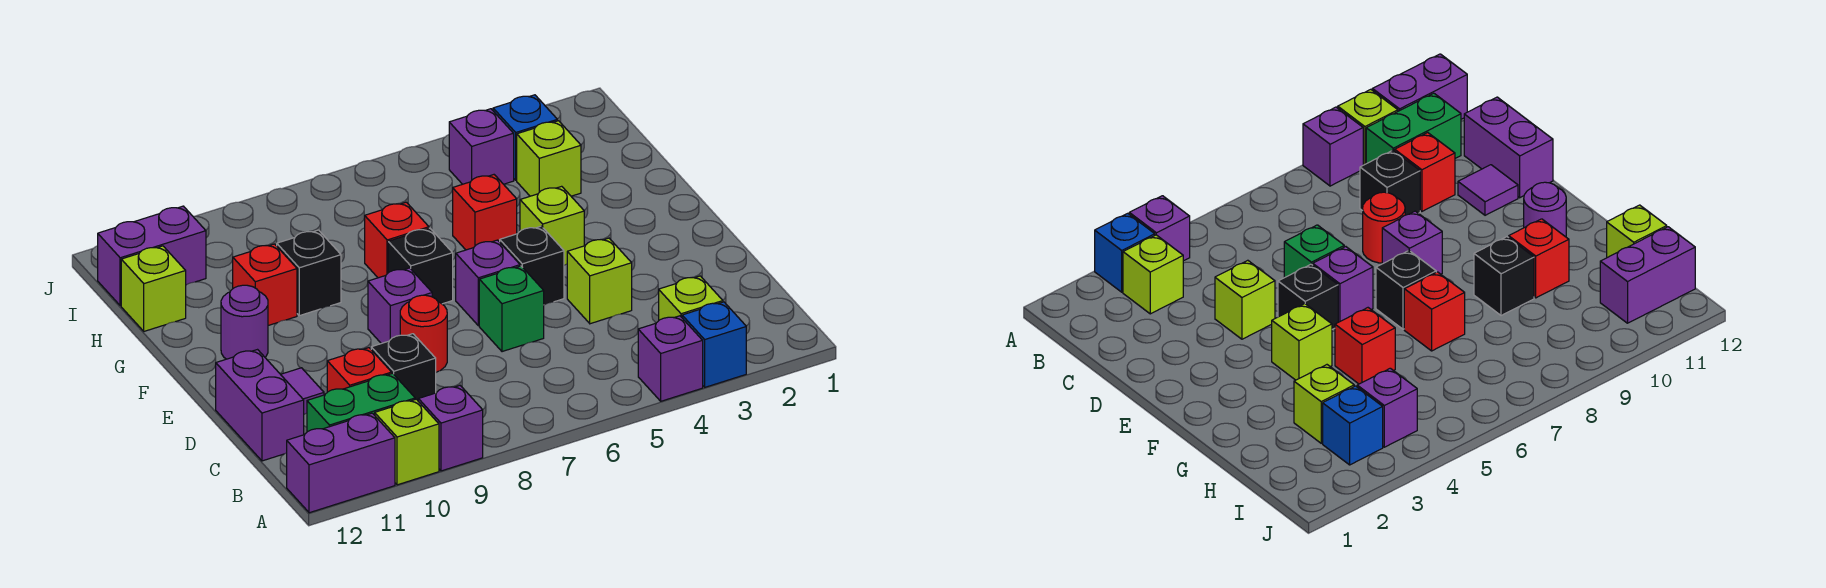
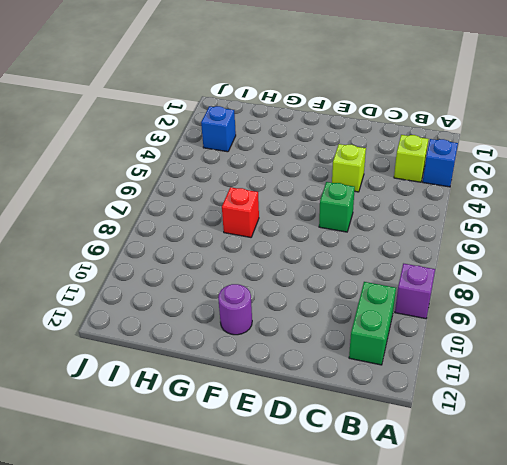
none -> purple brick A4 level 1
none -> lime brick A10 level 1
none -> purple brick A11:A12 level 1

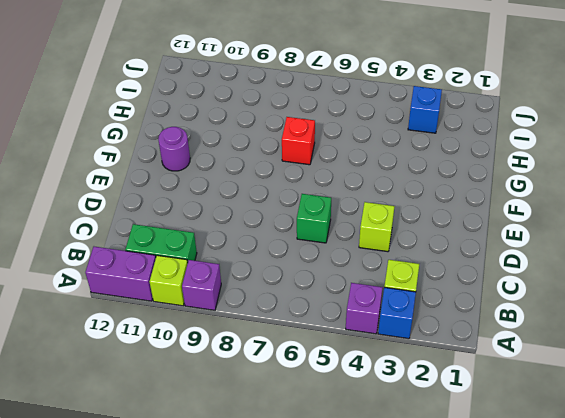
none -> black brick C9 level 1
none -> red brick C10 level 1
none -> purple brick C12:D12 level 1

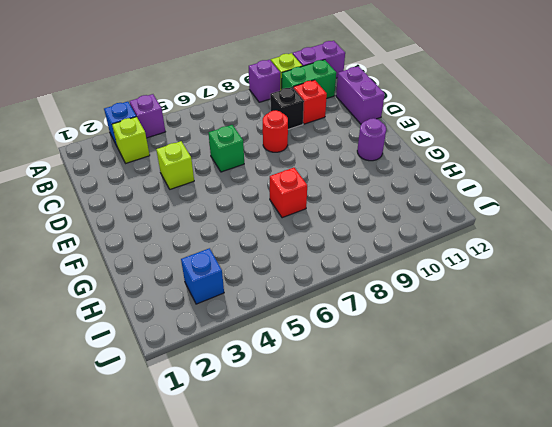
none -> purple tile D11 level 1
none -> black brick E5 level 1
none -> purple brick E6 level 1

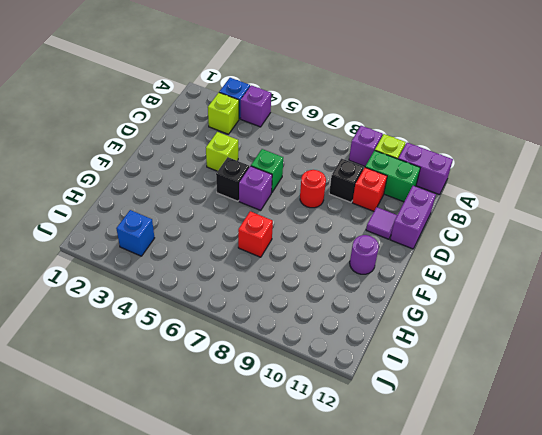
none -> purple brick E8 level 1
none -> lime brick F4 level 1
none -> black brick F7 level 1

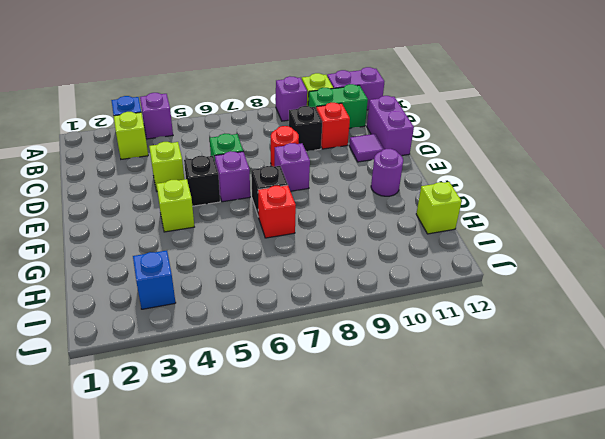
none -> red brick G5 level 1
none -> black brick G9 level 1
none -> red brick G10 level 1

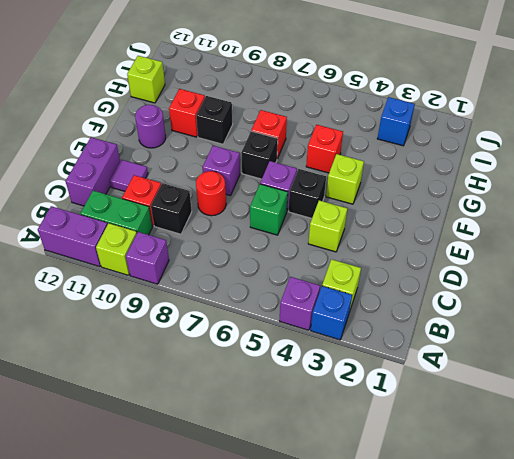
none -> lime brick H3 level 1
none -> purple brick I4 level 1
none -> purple brick I11:I12 level 1

